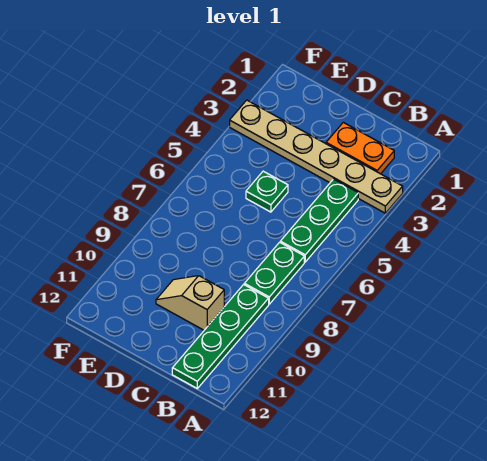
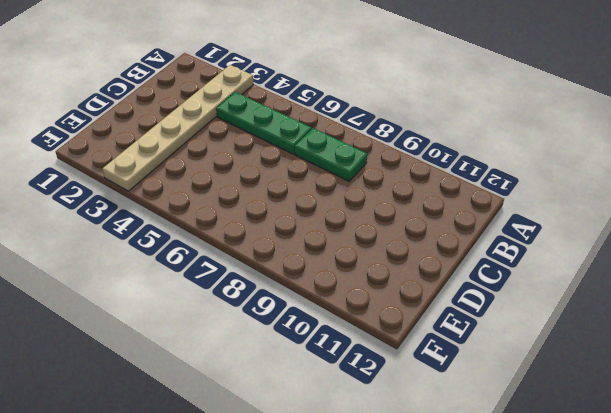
none -> orange plate B2:C2 level 1
none -> green plate B9:B12 level 1

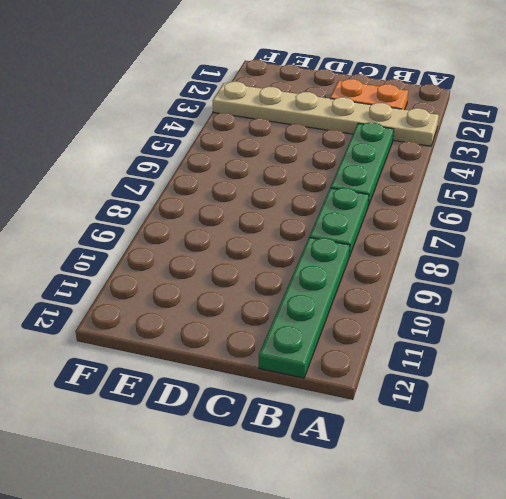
none -> tan slope C10:D10 level 1 top C
none -> green plate D5 level 1

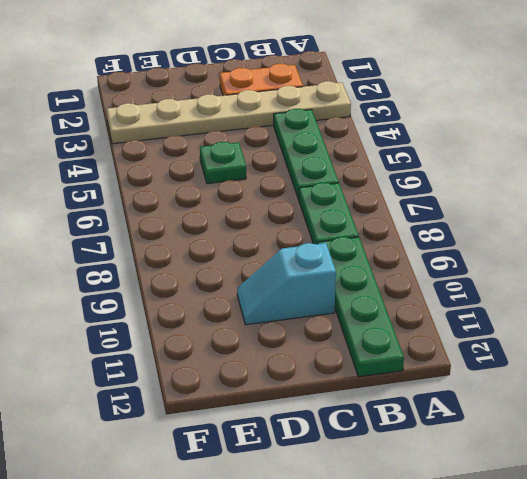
cyan slope C10:D10 level 1 top C -> tan slope C10:D10 level 1 top C

